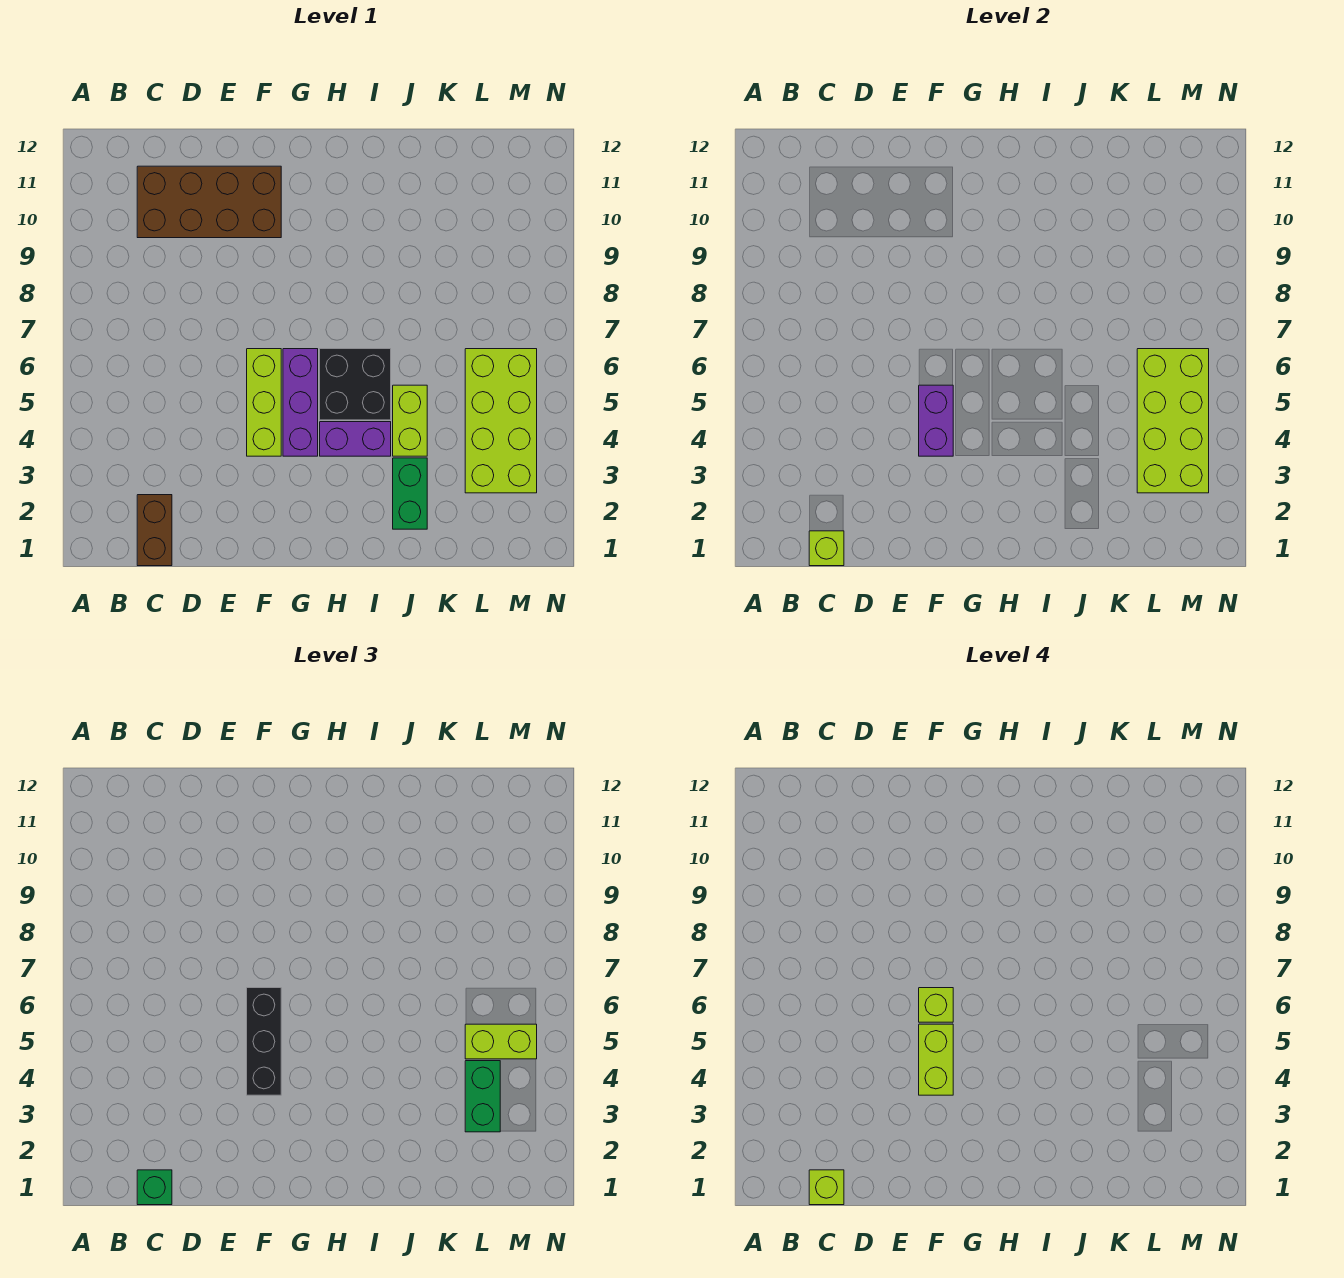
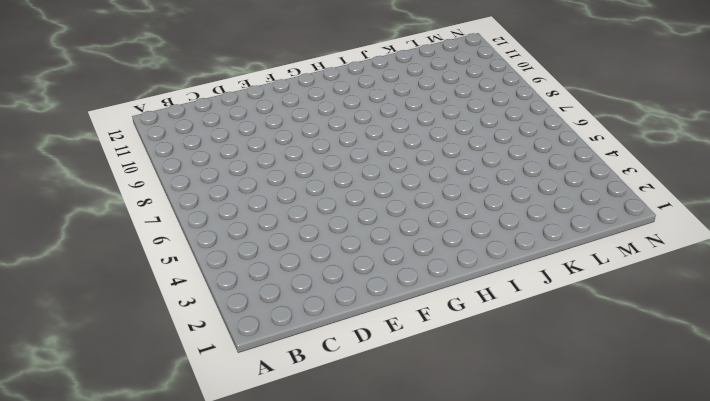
none -> brown brick C1:C2 level 1
none -> brown brick C10:F11 level 1
none -> lime brick F4:F6 level 1

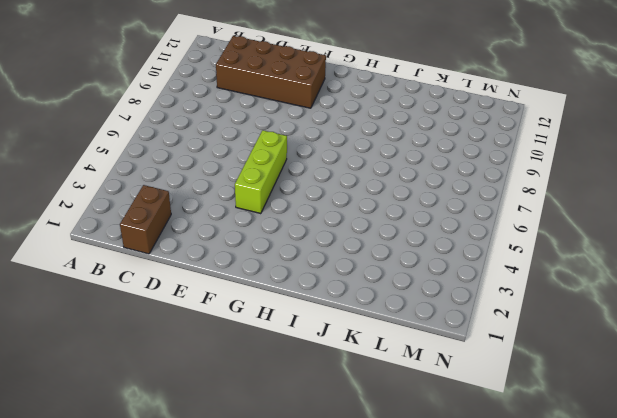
none -> purple brick G4:G6 level 1
none -> purple brick H4:I4 level 1
none -> black brick H5:I6 level 1

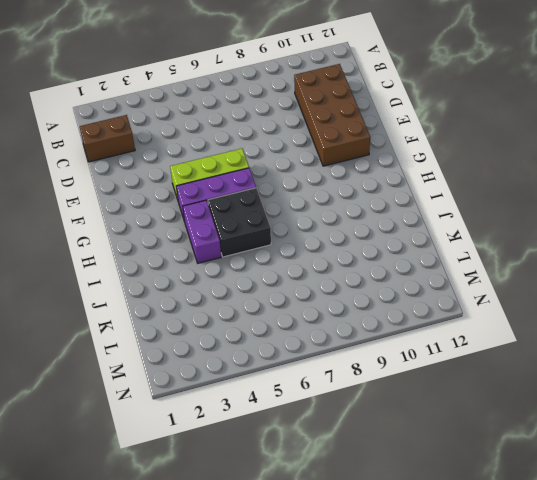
none -> green brick J2:J3 level 1
none -> lime brick J4:J5 level 1
none -> lime brick L3:M6 level 1

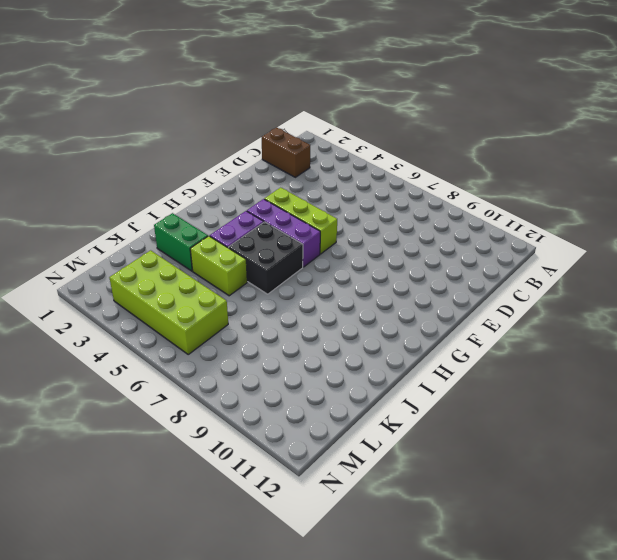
none -> brown brick C10:F11 level 1
none -> lime brick C1 level 2
none -> purple brick F4:F5 level 2

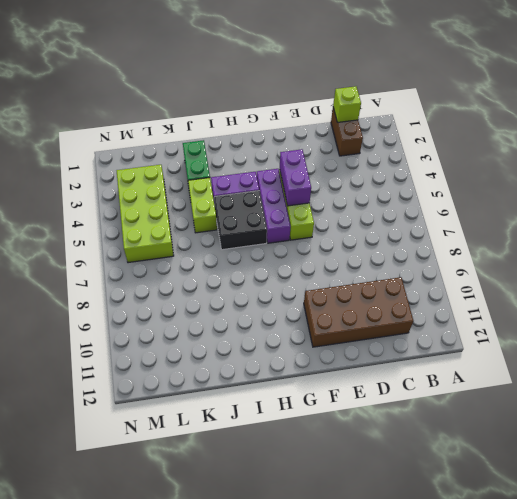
none -> lime brick L3:M6 level 2
none -> green brick C1 level 3
none -> black brick F4:F6 level 3

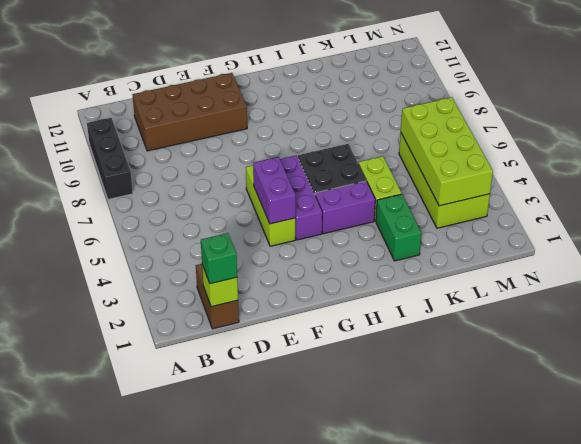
black brick A8:A10 level 1 -> black brick F4:F6 level 3
none -> green brick L3:L4 level 3
none -> lime brick L5:M5 level 3
none -> lime brick C1 level 4

